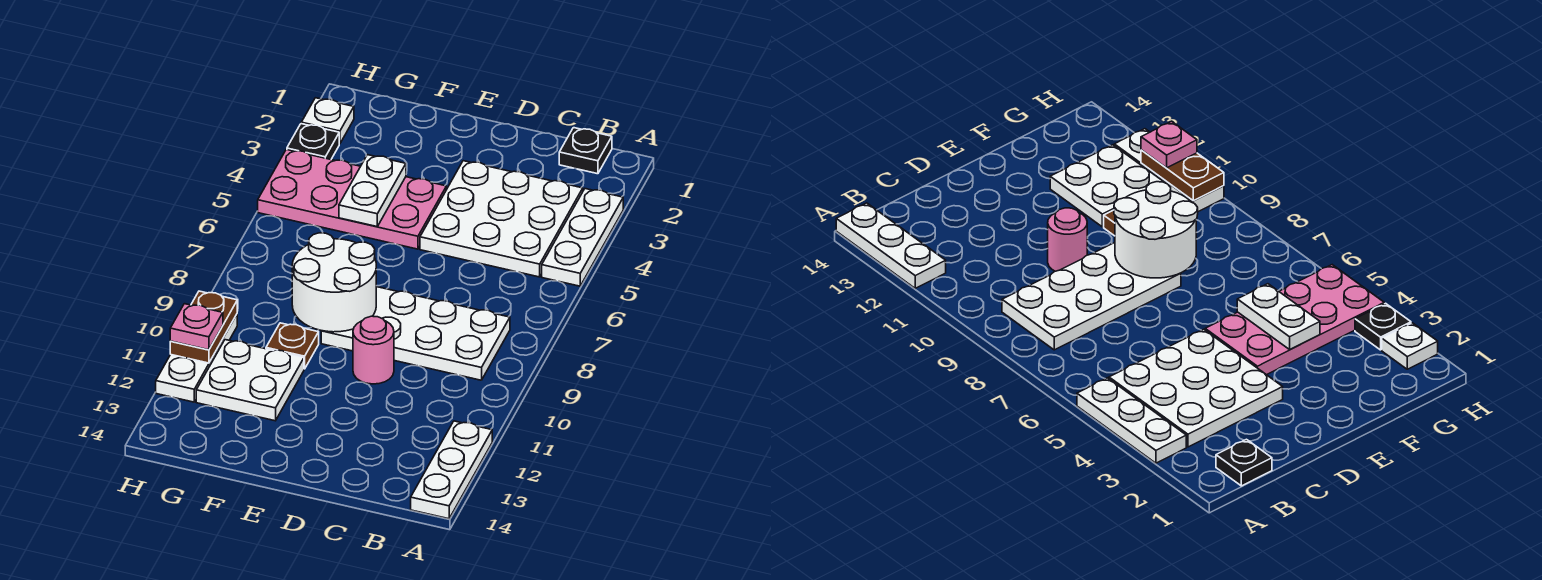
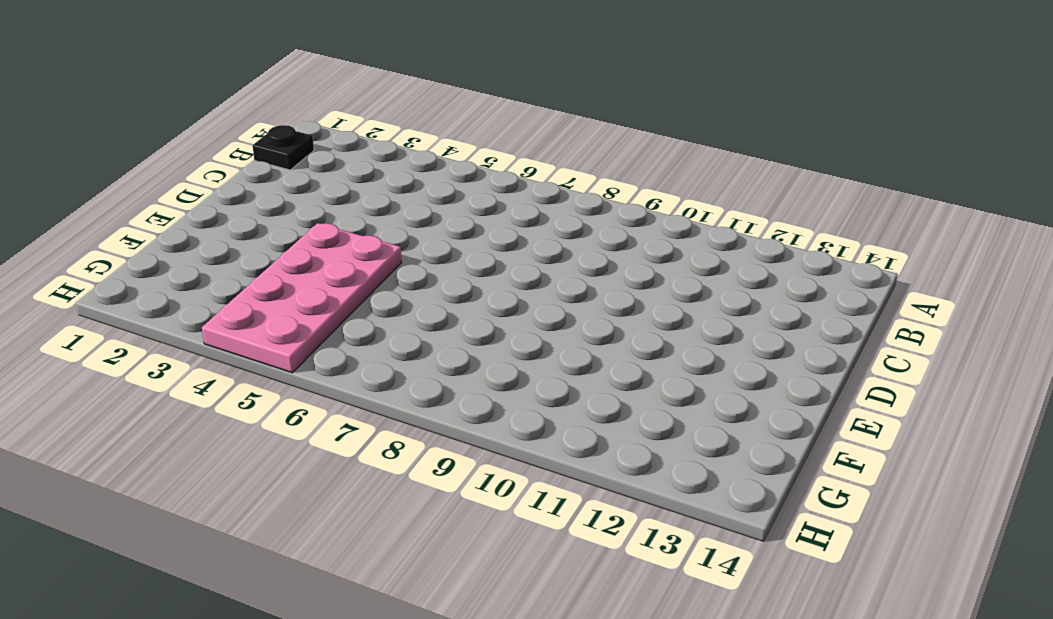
none -> white plate A3:A5 level 1
none -> white plate A12:A14 level 1
none -> white plate B3:D5 level 1

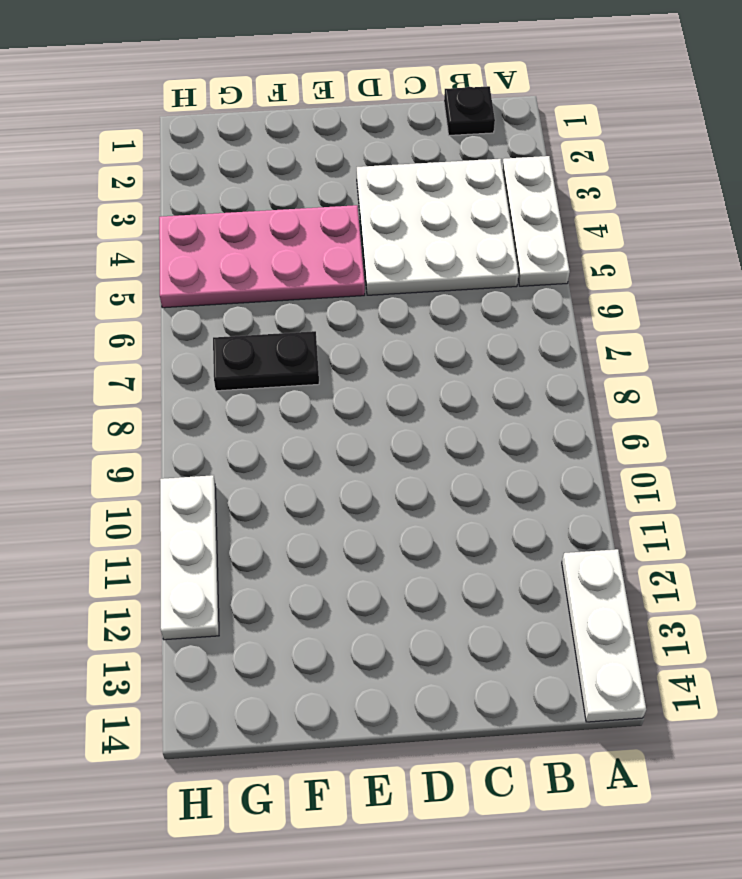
black plate F7:G7 level 1 -> none
none -> white plate B8:E9 level 1
none -> pink round brick D10 level 1
none -> brown plate F10 level 1

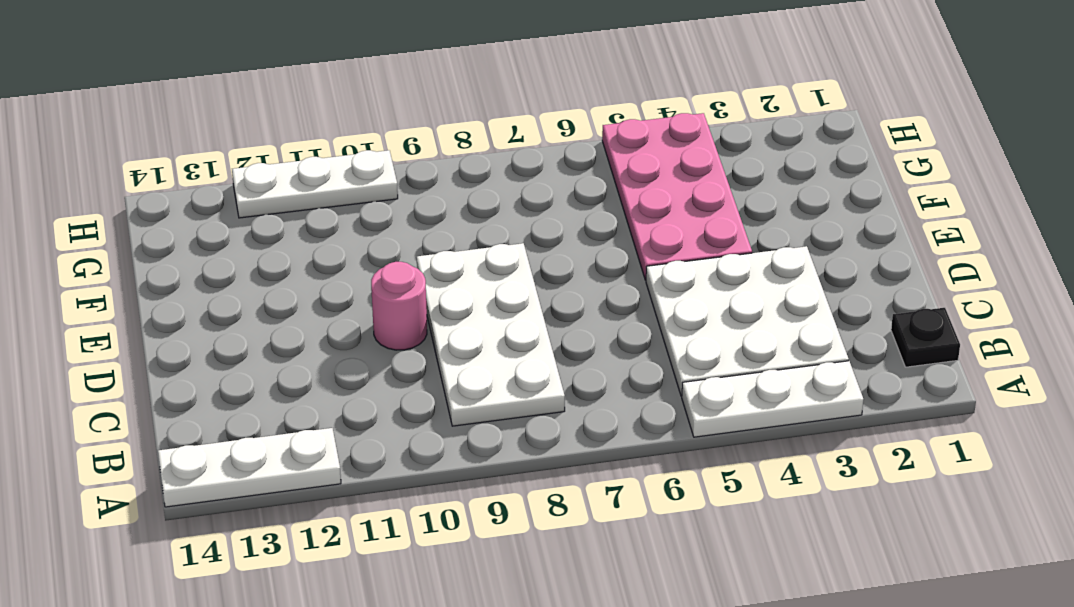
none -> brown plate F10 level 1
none -> white plate F11:G12 level 1
none -> white plate H2 level 1

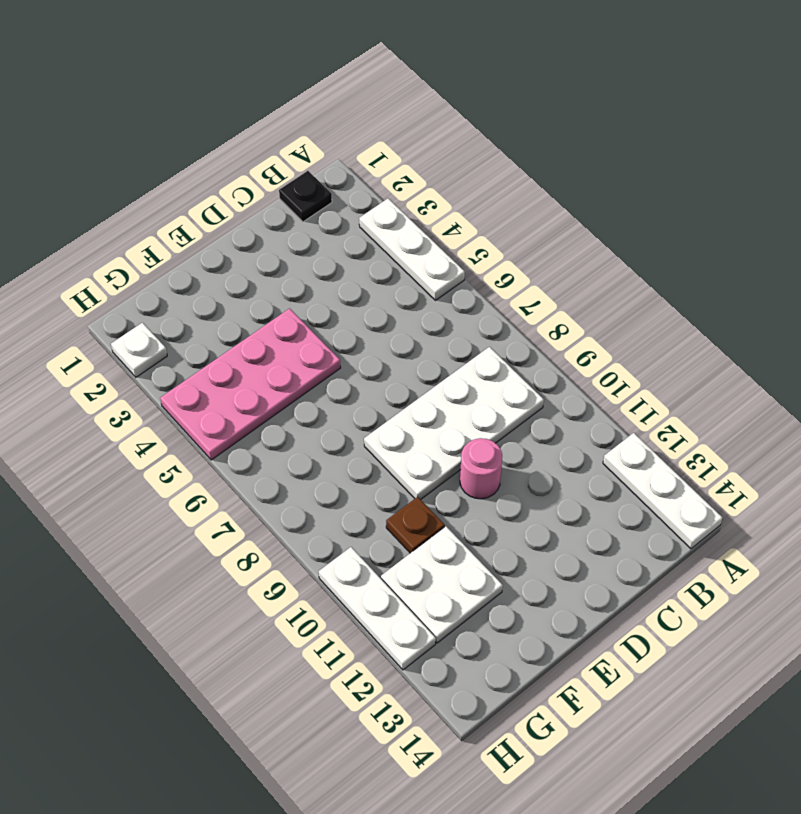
none -> white plate B3:D5 level 1
none -> black plate H3 level 1
none -> white round brick E8:F9 level 2

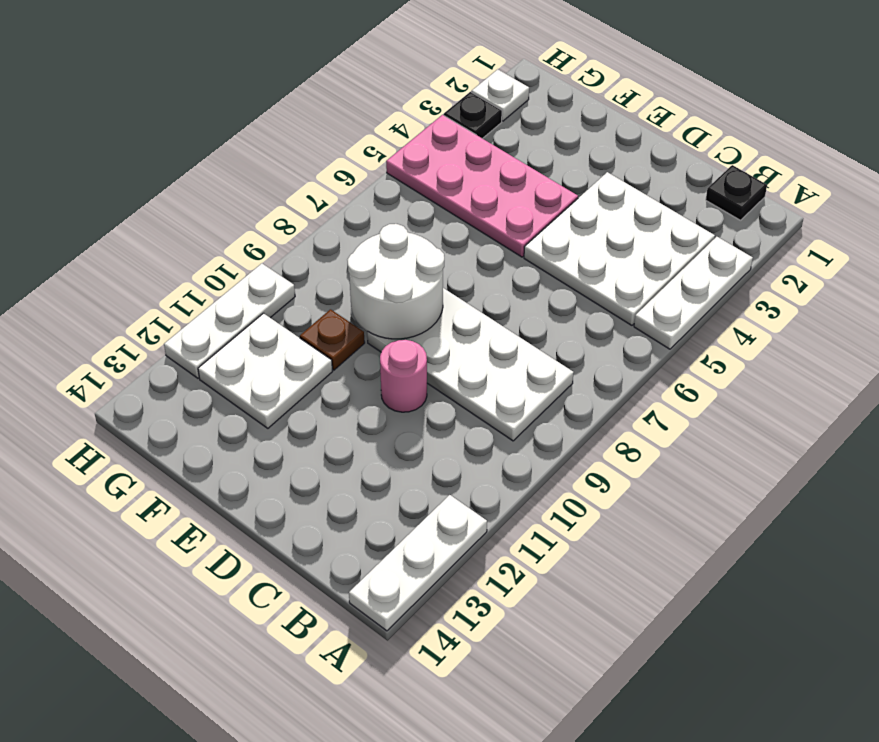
none -> white plate F4:F5 level 2
none -> brown plate H10:H11 level 2
none -> pink plate H11 level 3

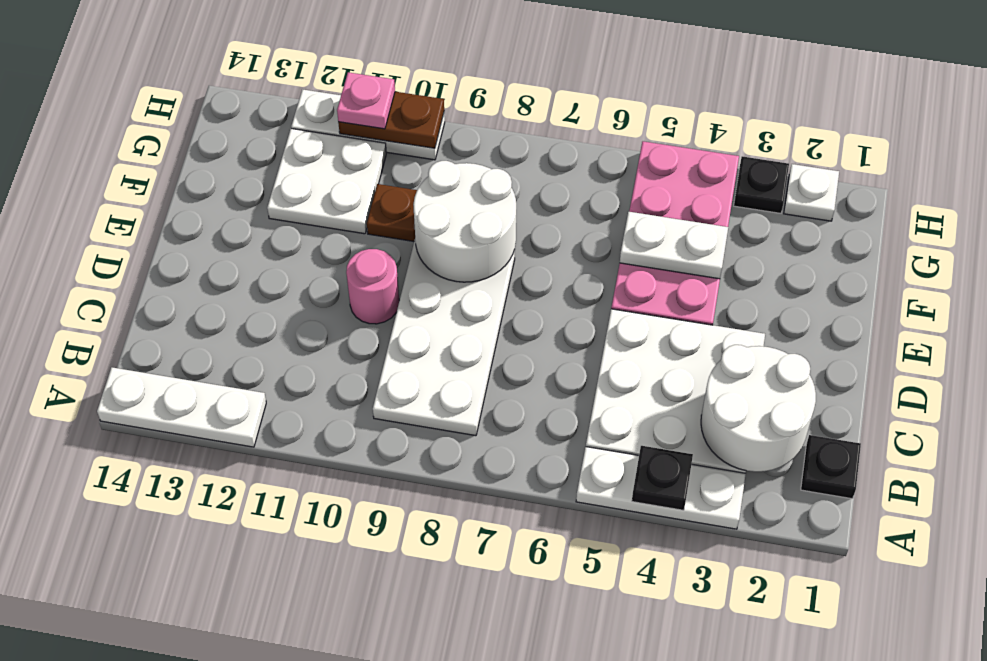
black plate A4 level 2 -> none
white round brick B2:C3 level 2 -> none

